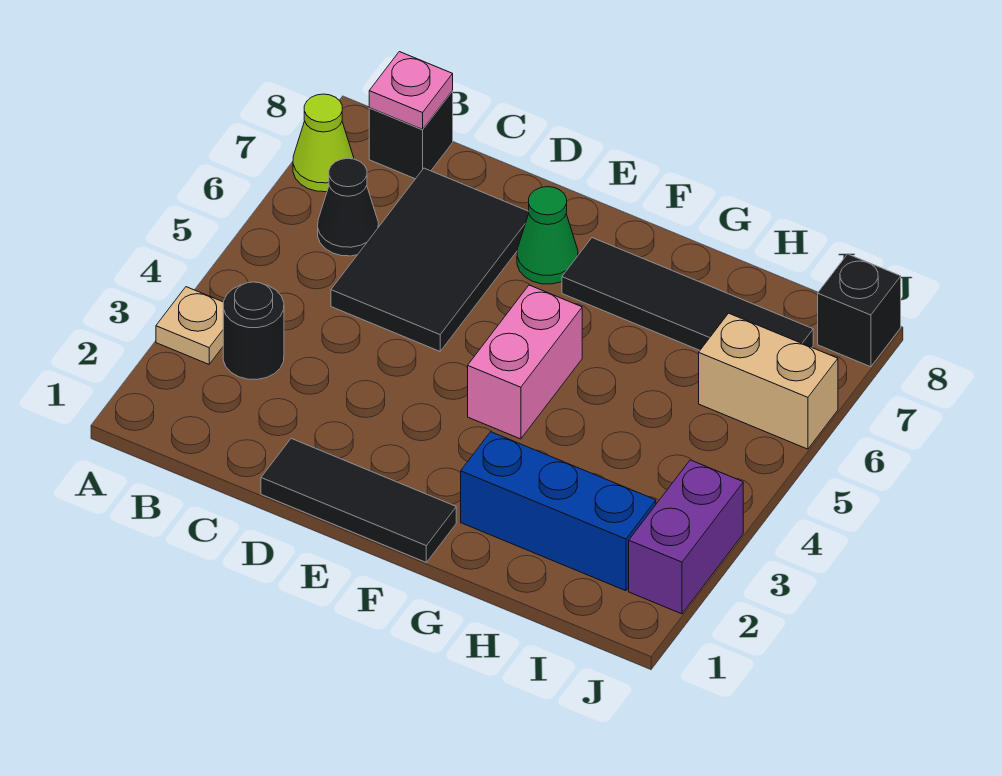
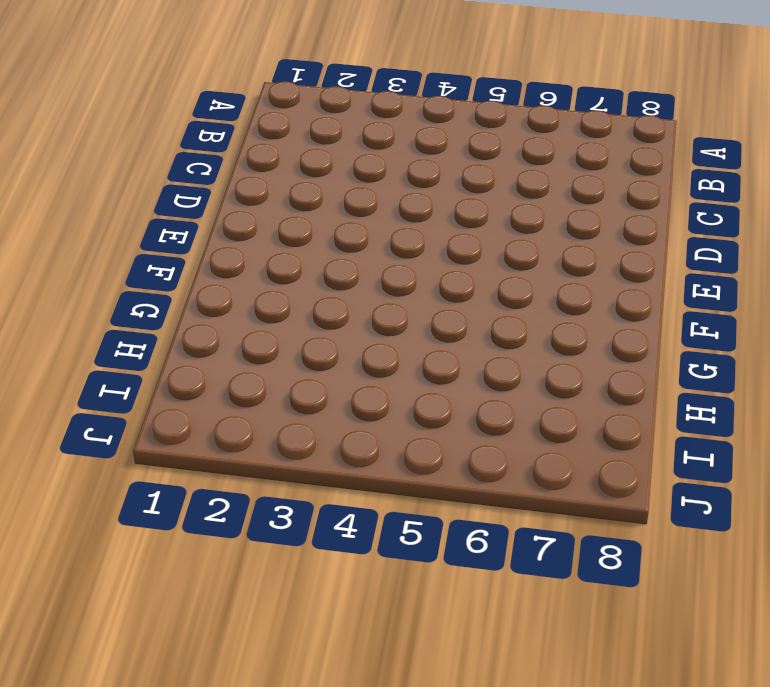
none -> tan plate A3 level 1
none -> lime cone A7 level 1
none -> black round brick B3 level 1

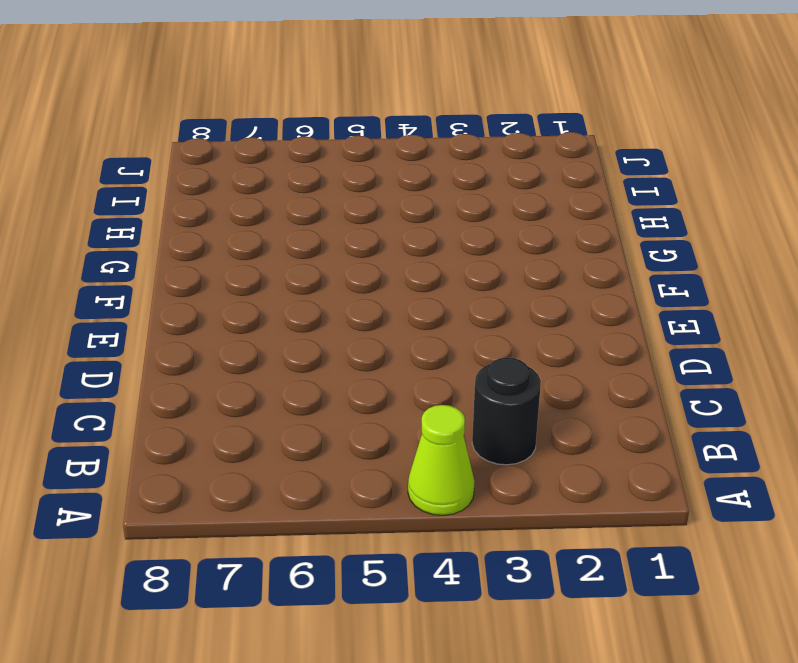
lime cone A4 level 1 -> lime cone A7 level 1
none -> tan plate A3 level 1
none -> black cone B6 level 1
none -> black brick B8 level 1

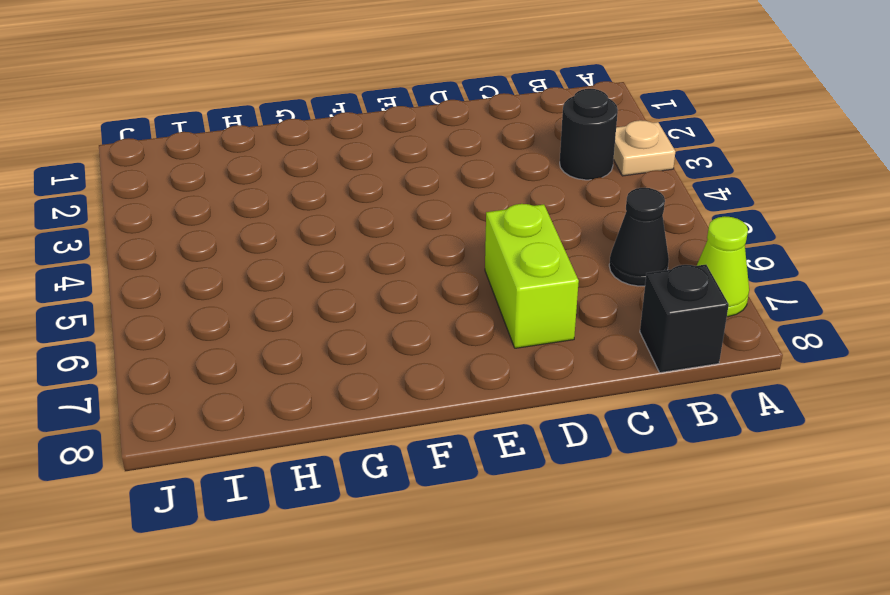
lime brick D6:D7 level 1 -> black tile C5:D7 level 1
none -> black tile D1:F1 level 1
none -> green cone E7 level 1
none -> pink brick F4:F5 level 1

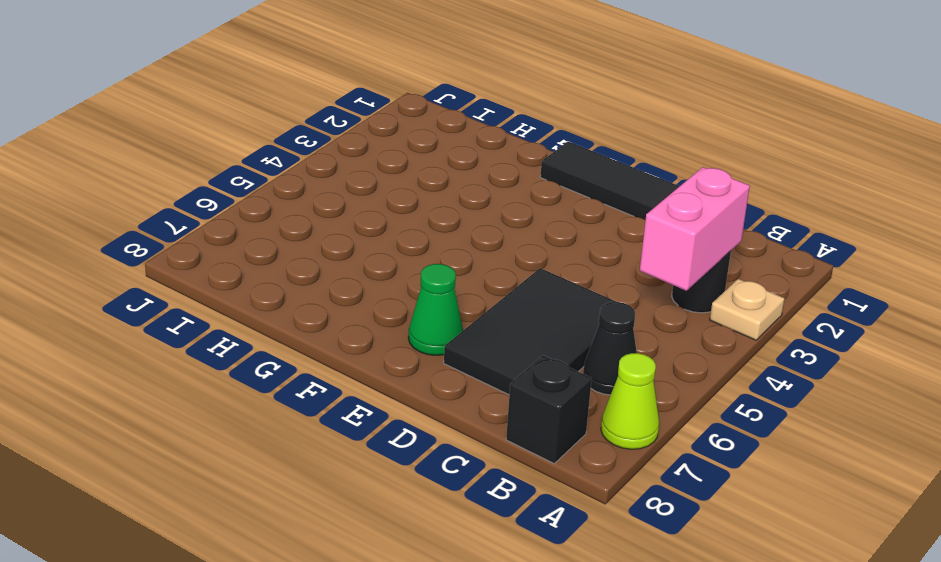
pink brick B3:B4 level 2 -> pink brick F4:F5 level 1
none -> black tile F7:I7 level 1
none -> blue brick G2:I2 level 1
none -> tan brick I6:J6 level 1

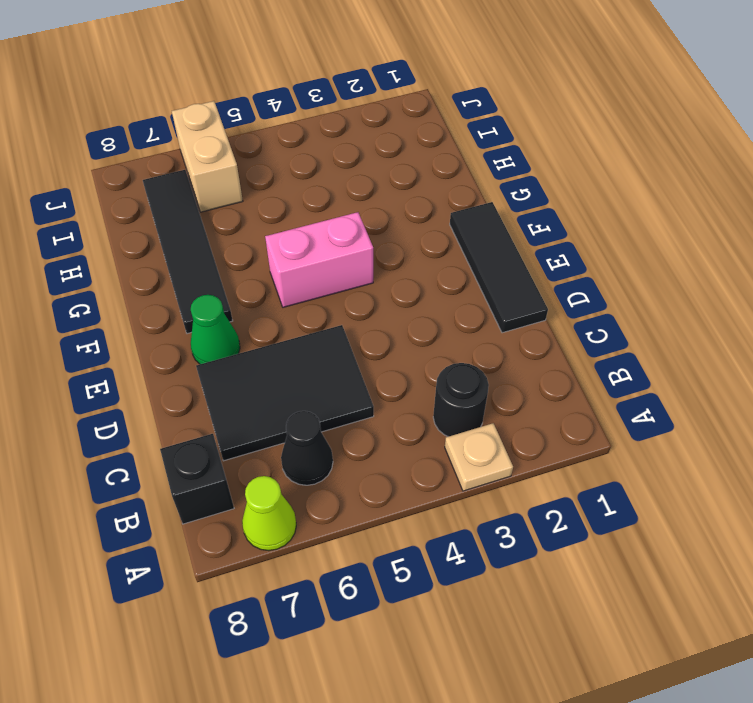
none -> blue brick G2:I2 level 1
none -> purple brick J2:J3 level 1
none -> black brick J8 level 1

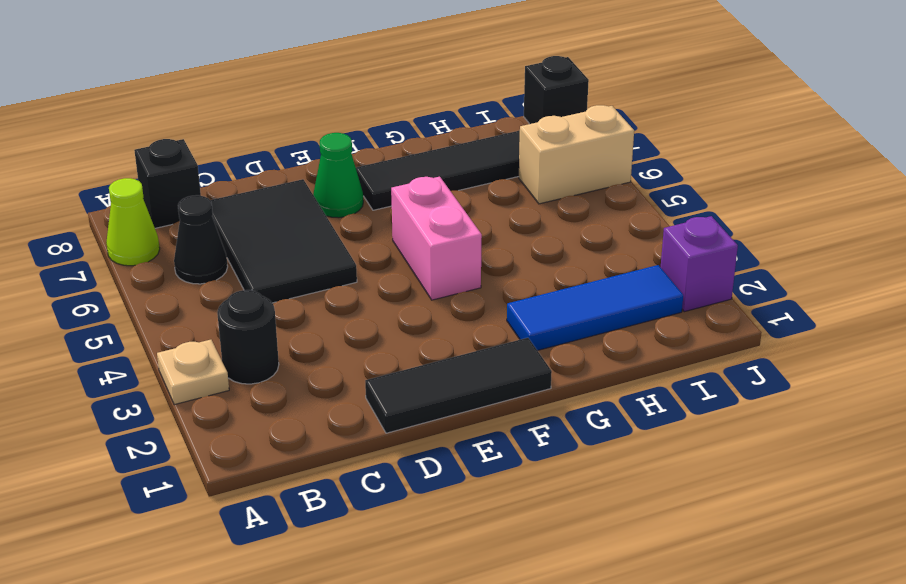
blue tile G2:I2 level 1 -> blue brick G2:I2 level 1
purple brick J2 level 1 -> purple brick J2:J3 level 1
none -> pink plate B8 level 2

